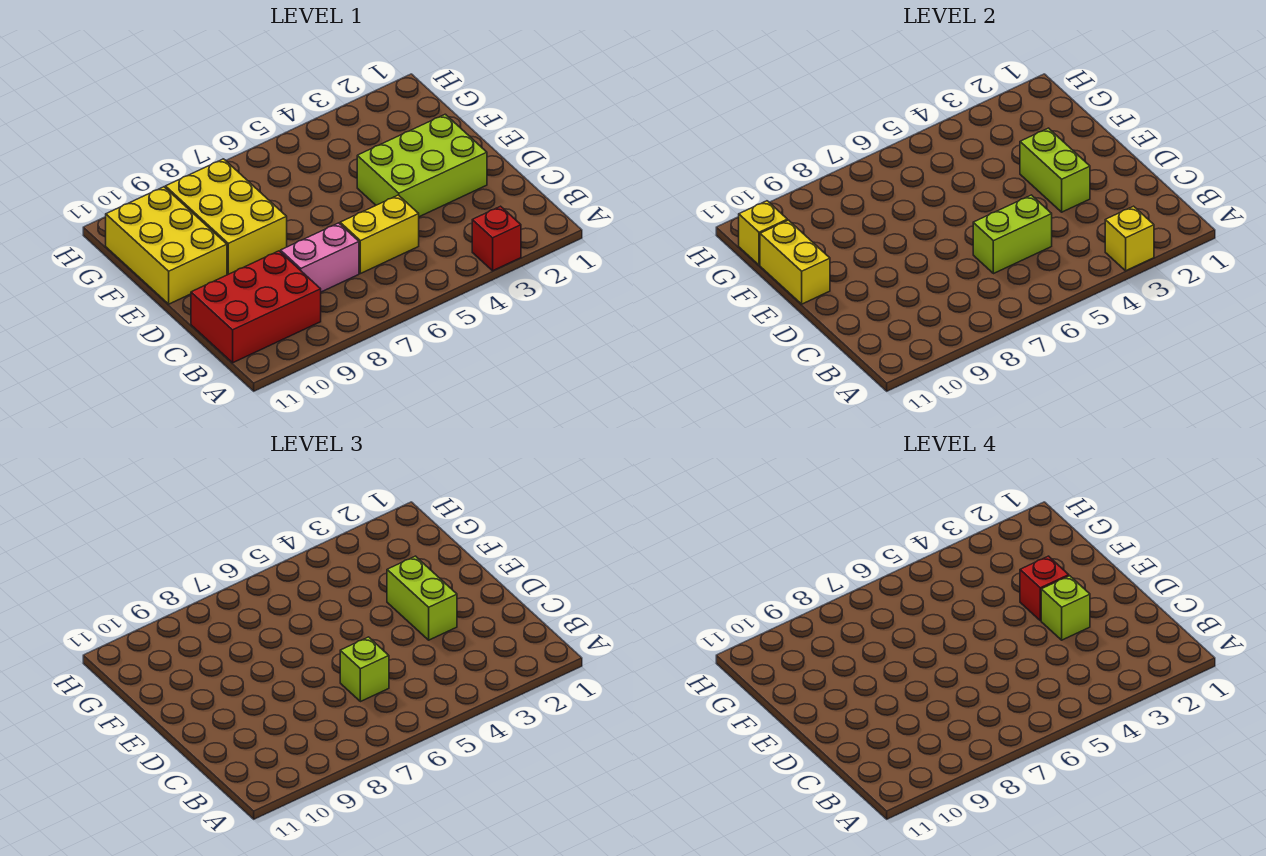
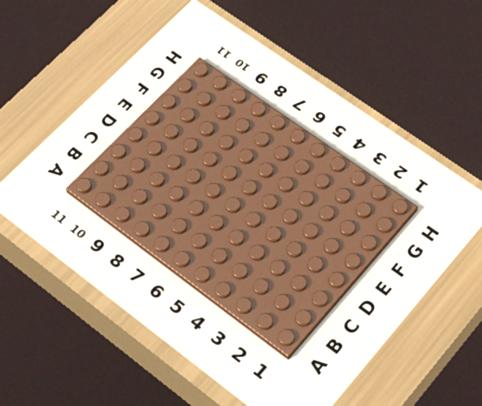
none -> red brick A3 level 1
none -> red brick B9:C11 level 1
none -> yellow brick C5:C6 level 1

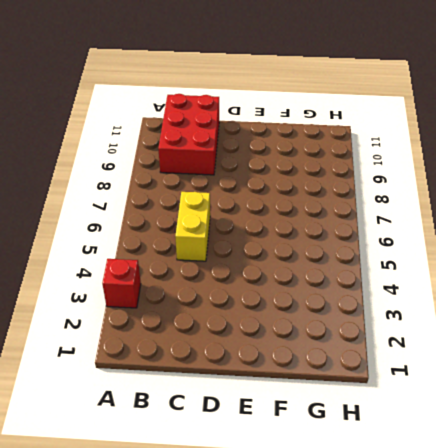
none -> pink brick C7:C8 level 1
none -> lime brick D2:E4 level 1
none -> yellow brick E8:G9 level 1

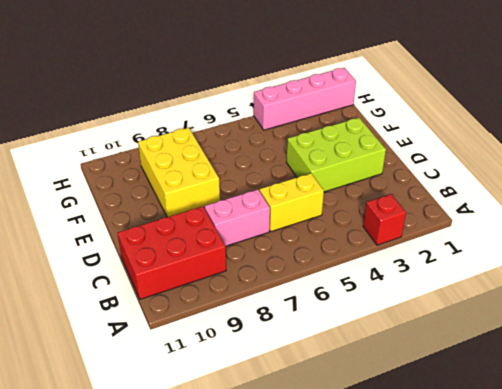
pink brick H1:H4 level 1 -> none
none -> yellow brick E10:G11 level 1
none -> yellow brick A3 level 2
none -> lime brick C5:C6 level 2

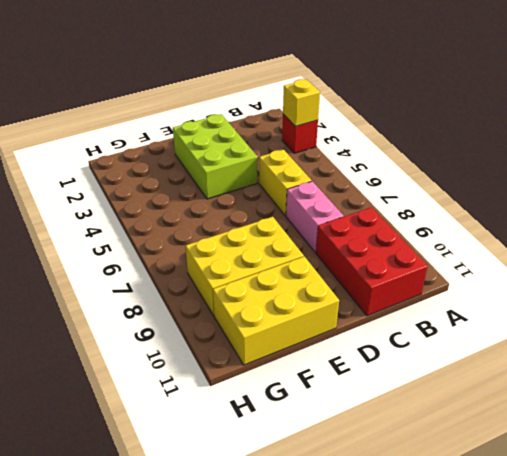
none -> lime brick C5:C6 level 2
none -> lime brick D3:E3 level 2
none -> yellow brick E11:F11 level 2

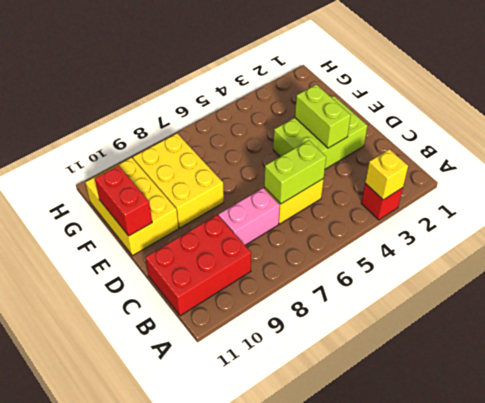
red brick E11:F11 level 2 -> yellow brick E11:F11 level 2
none -> yellow brick G11 level 2
none -> lime brick C6 level 3
none -> lime brick D3:E3 level 3

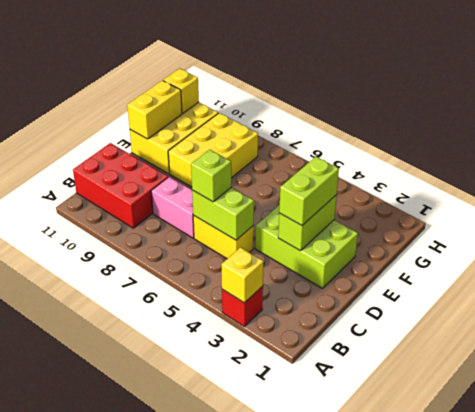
none -> lime brick D3 level 4
none -> red brick E3 level 4

